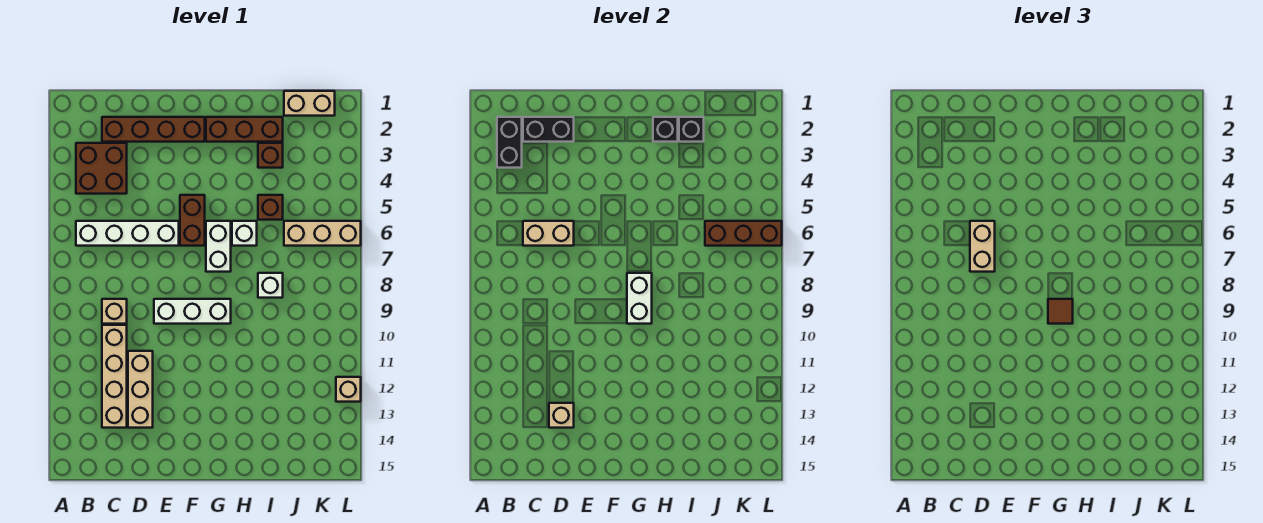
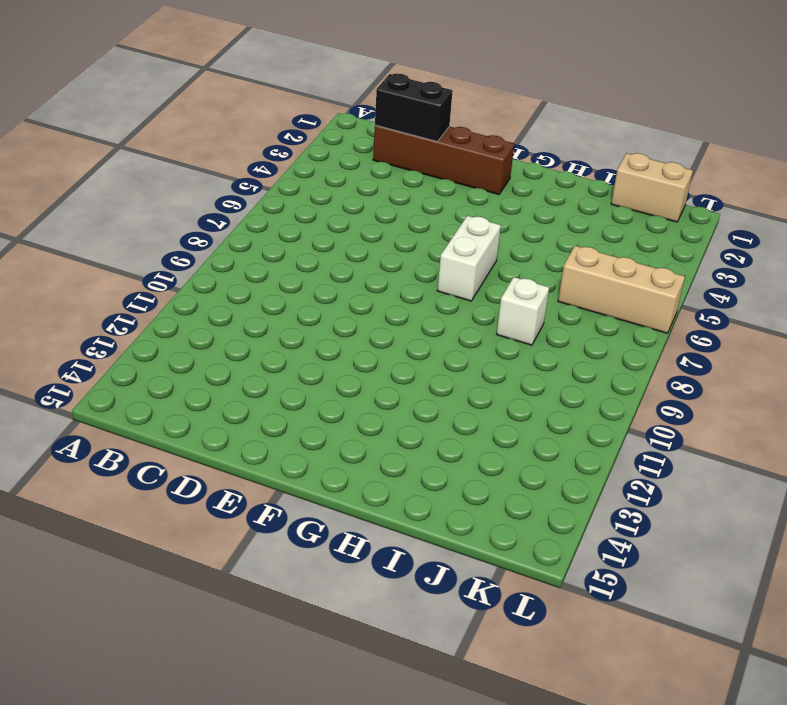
none -> brown brick B3:C4 level 1
none -> white brick B6:E6 level 1
none -> tan brick C9 level 1

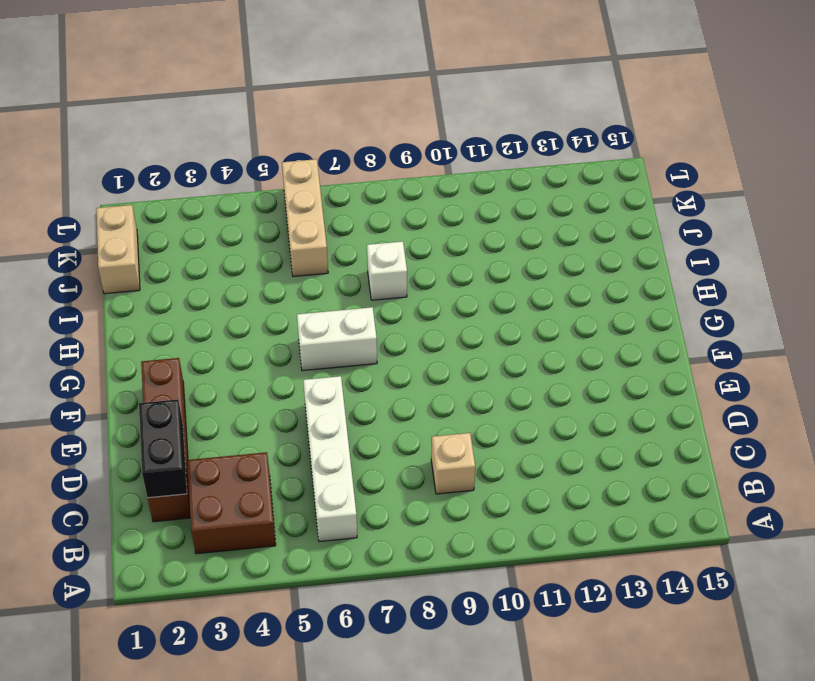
none -> tan brick C10:C13 level 1
none -> tan brick D11:D13 level 1
none -> white brick E9:G9 level 1

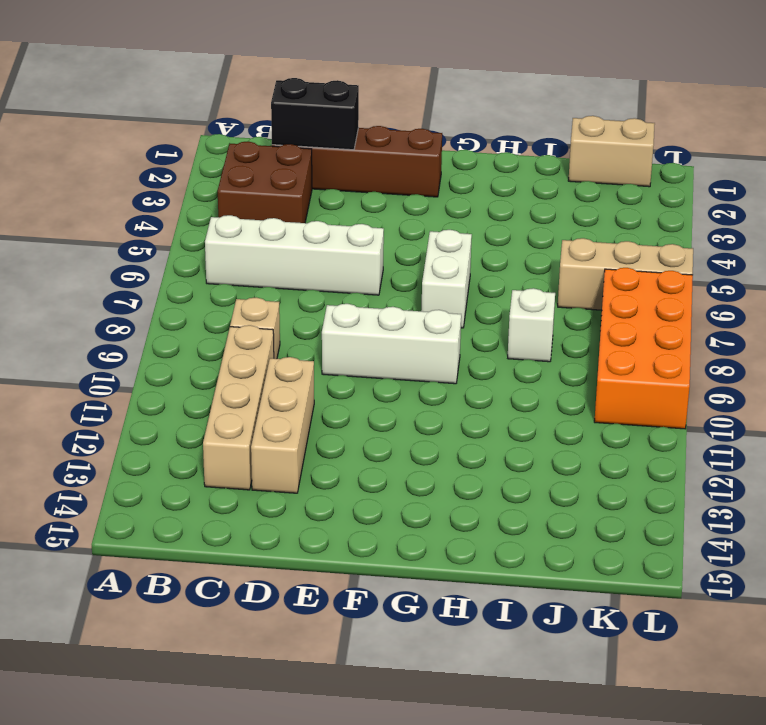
orange brick K7:L10 level 1 -> none
none -> brown brick F5:F6 level 1
none -> brown brick G2:I2 level 1
none -> white brick H6 level 1

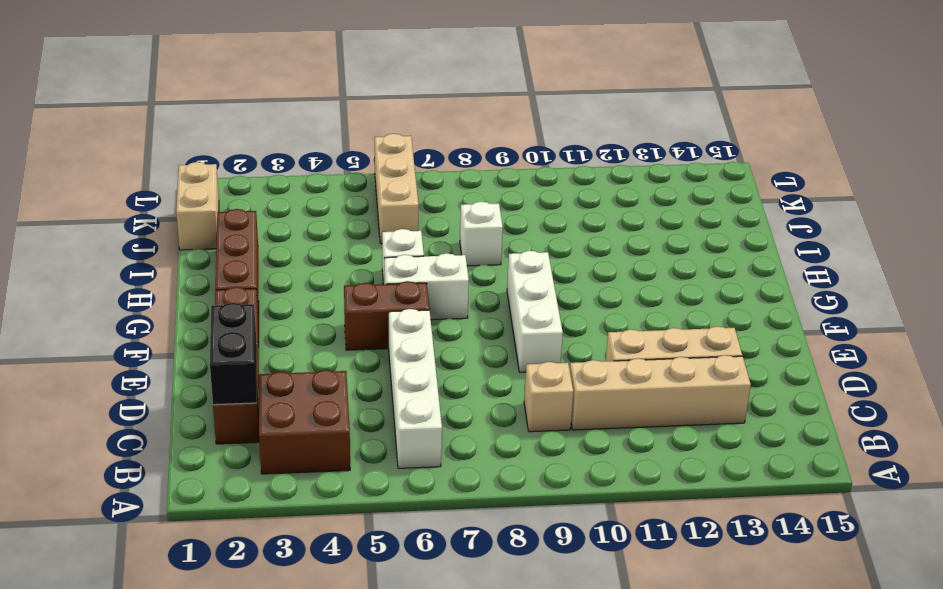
none -> brown brick I3 level 1
none -> brown brick I5 level 1
none -> tan brick L12 level 1

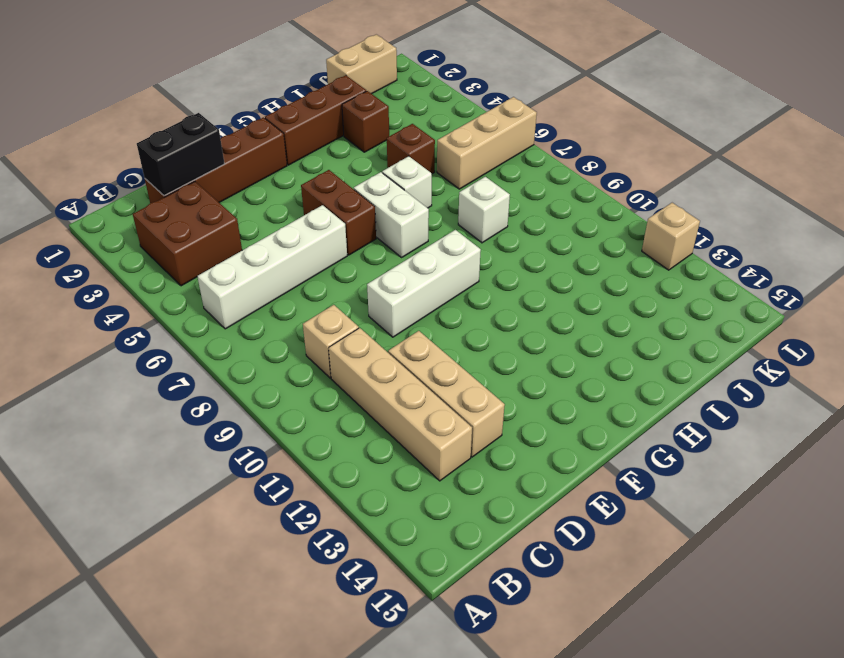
none -> black brick B2:B3 level 2
none -> tan brick C6:D6 level 2
none -> tan brick D13 level 2

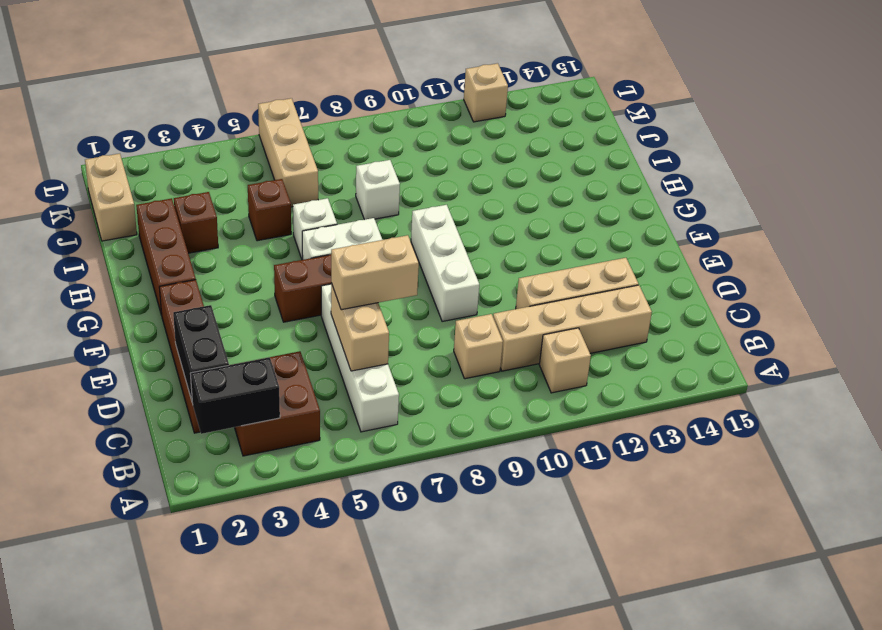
tan brick B11 level 1 -> tan brick D13 level 2
none -> white brick G8:G9 level 2
none -> black brick H2 level 2
none -> black brick I2 level 2

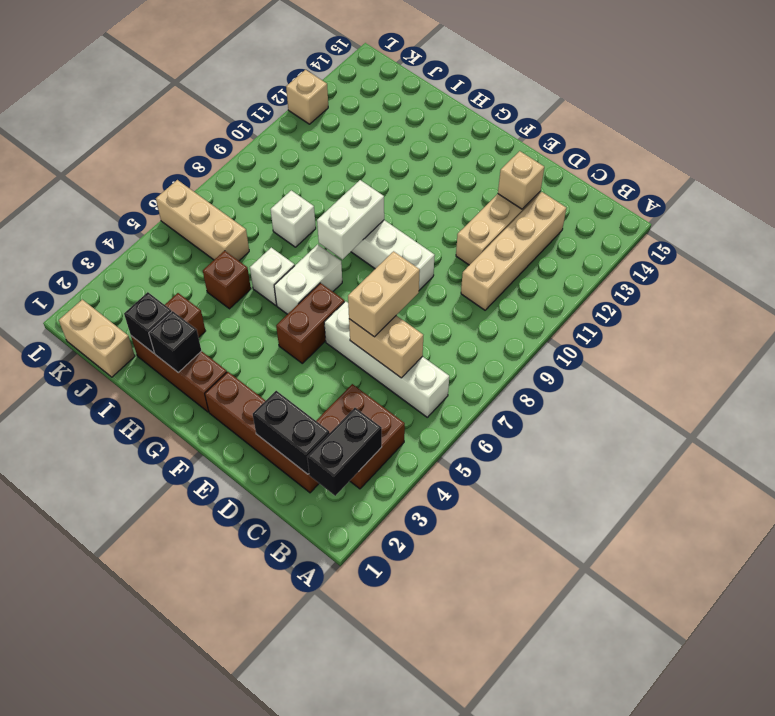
none -> tan brick C9 level 1
none -> brown brick J6:L6 level 2
none -> brown tile G9 level 3

